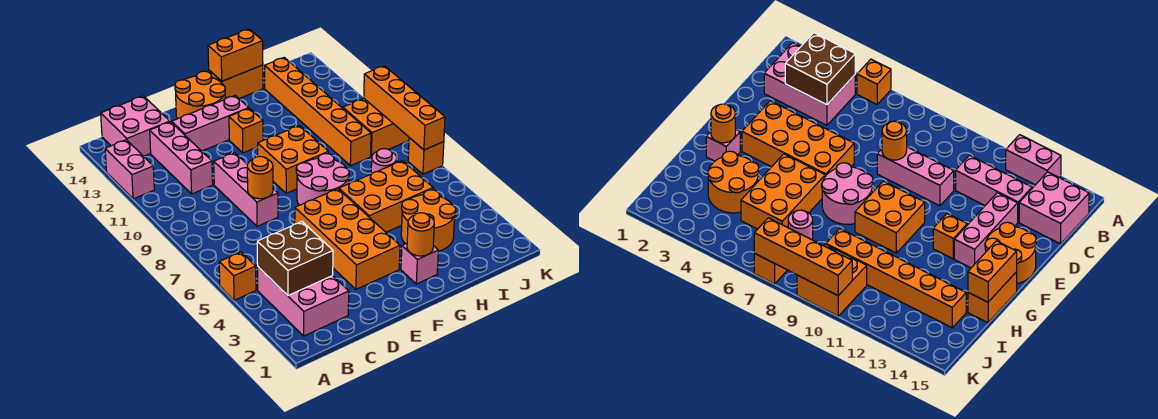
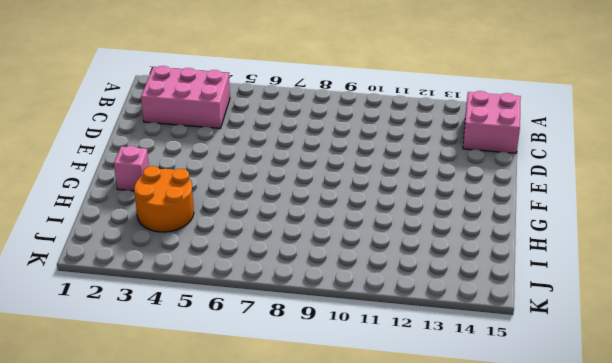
none -> orange brick A5 level 1
none -> pink brick A12:A13 level 1
none -> pink brick C11:C13 level 1

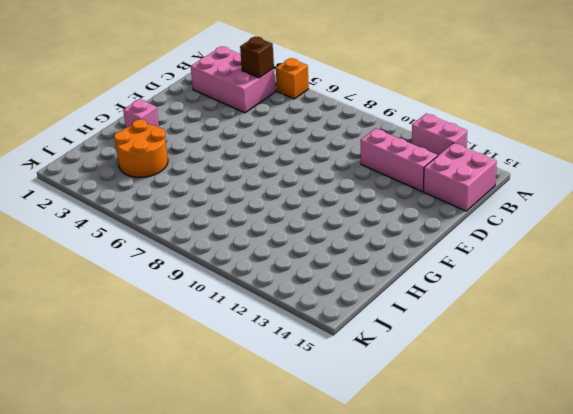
brown brick B4 level 2 -> brown brick B3:C4 level 2
none -> pink brick D8:D10 level 1
none -> pink brick D13:F13 level 1
none -> orange brick E3:F6 level 1

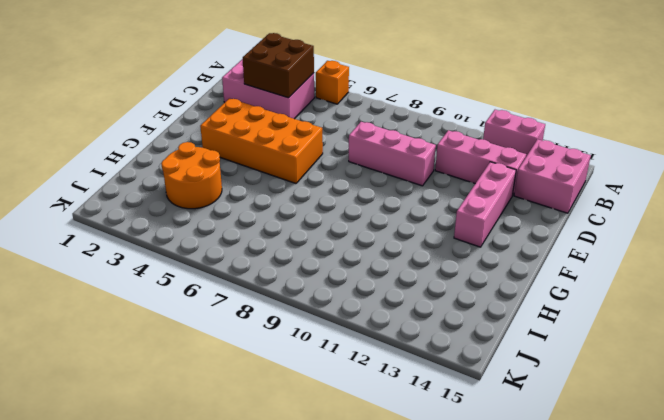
none -> orange round brick E14:F15 level 1
none -> pink round brick F7:G8 level 1
none -> orange brick F9:G10 level 1

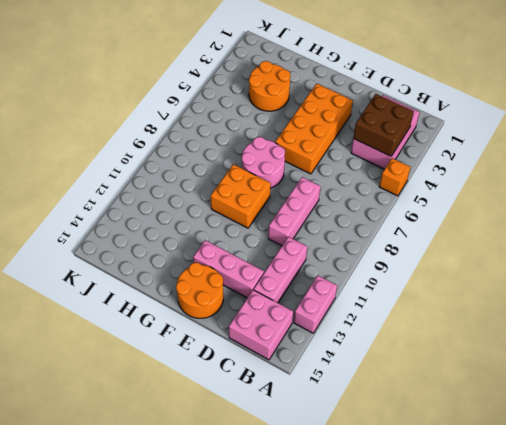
none -> orange brick F12 level 1
none -> pink brick G2 level 1
none -> orange brick G5:I6 level 1

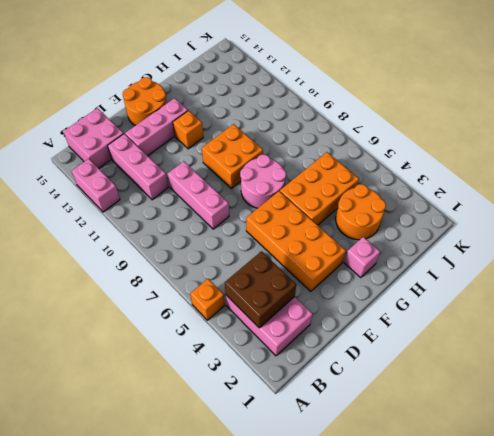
none -> orange brick G15:H15 level 1
none -> pink round brick I7 level 1
none -> orange brick I9:I14 level 1

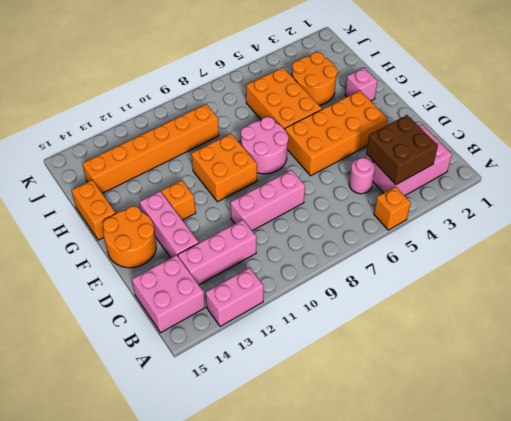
pink round brick C5 level 1 -> pink round brick I7 level 1
none -> orange brick J9:K10 level 1
none -> orange brick K7 level 1
none -> orange round brick D8 level 2

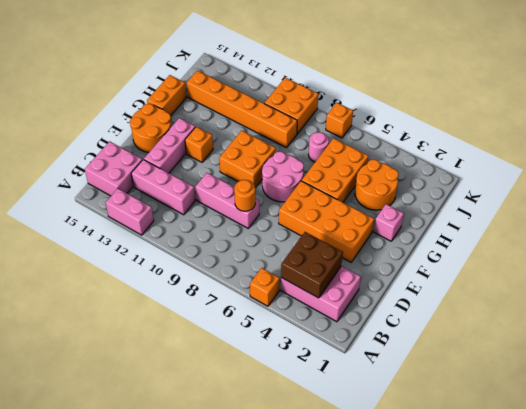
none -> orange round brick G2 level 2
none -> orange brick G15:H15 level 2
none -> orange brick K7:K10 level 2

